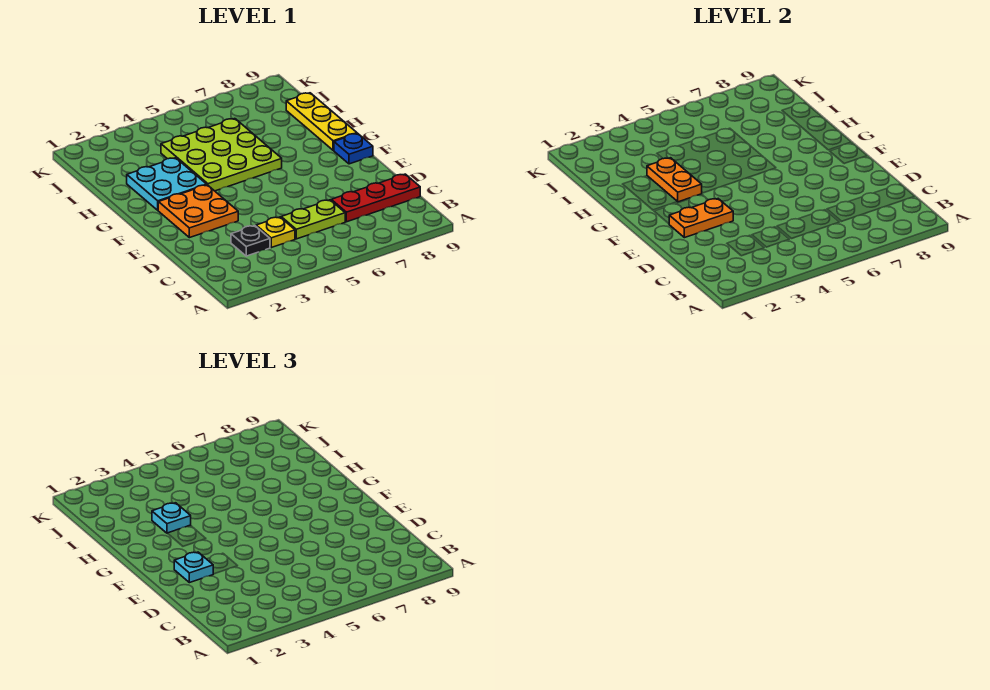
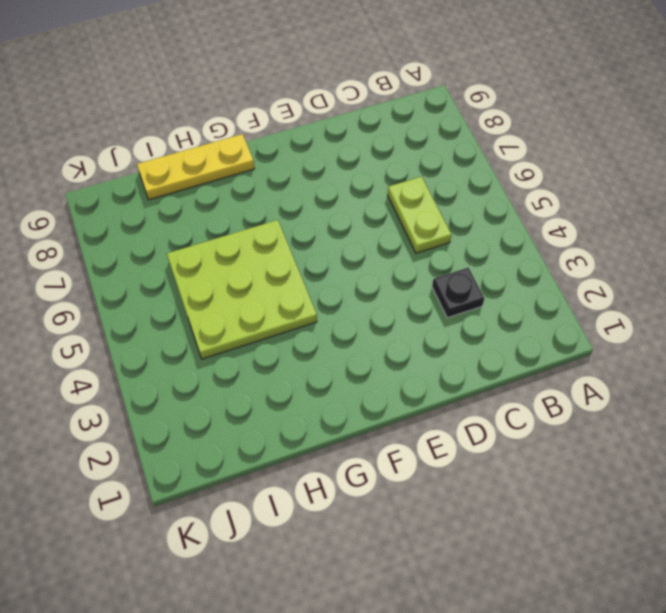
none -> yellow plate C4 level 1
none -> red plate C7:C9 level 1
none -> orange plate E2:F3 level 1

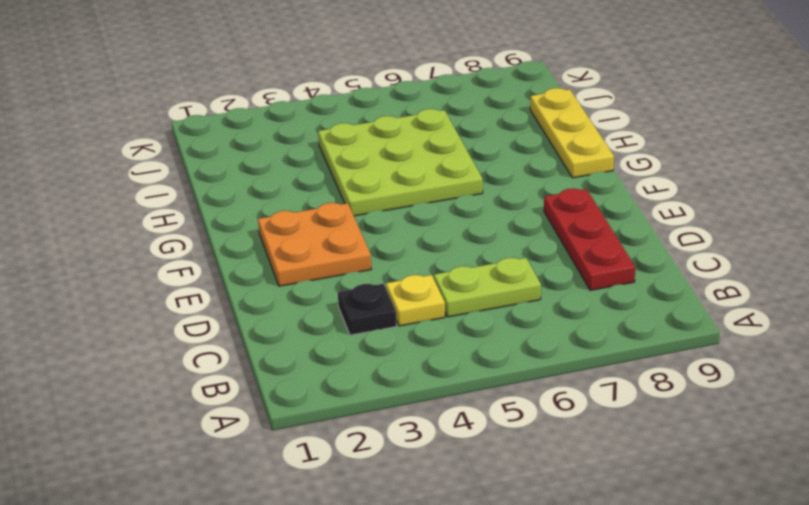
red plate C8:E8 level 1 -> red plate C7:C9 level 1
none -> blue plate F9 level 1
none -> cyan plate G2:H3 level 1
none -> orange plate E2:E3 level 2

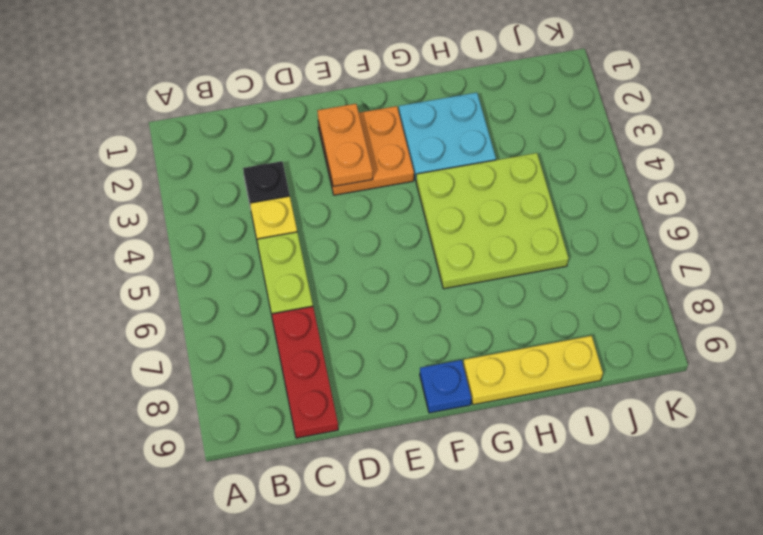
none -> orange plate G3:H3 level 2
none -> cyan plate E2 level 3
none -> cyan plate H3 level 3

